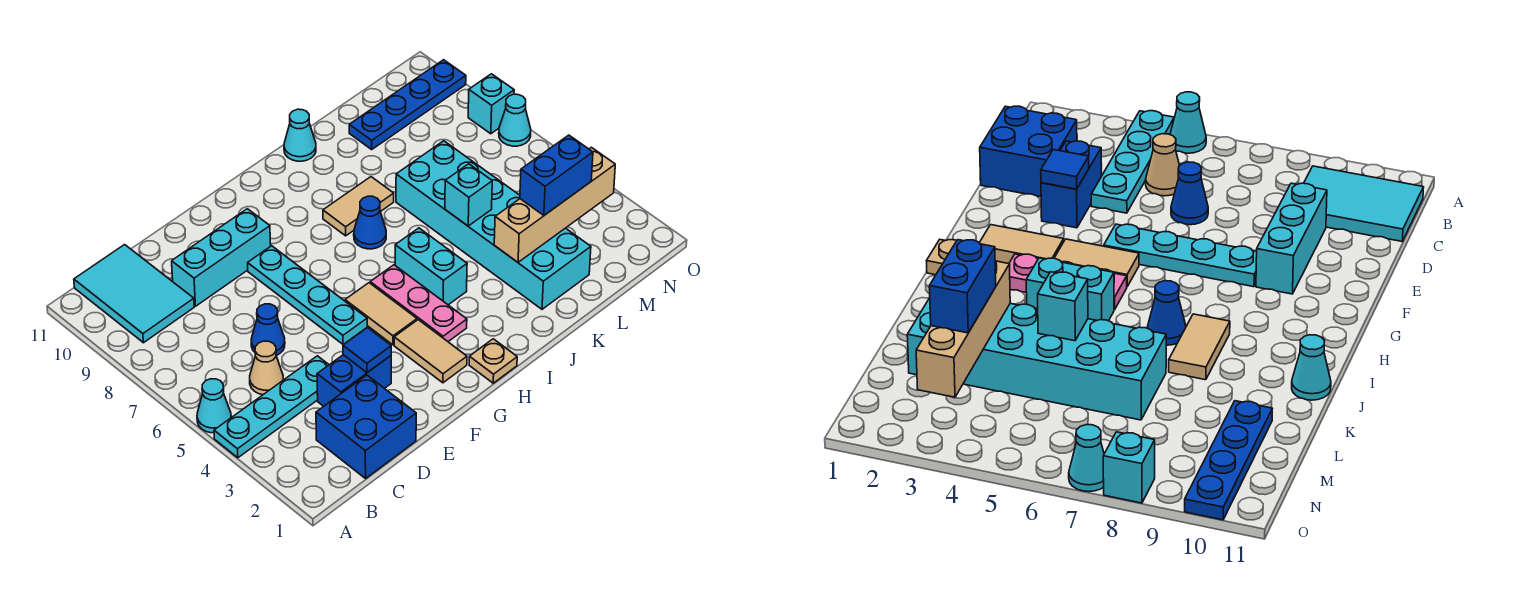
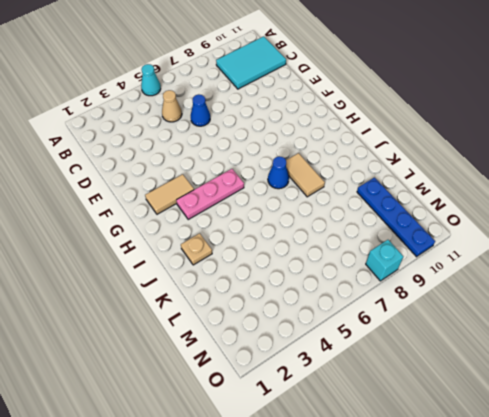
tan plate J2 level 1 -> tan plate H1 level 1
none -> cyan plate A4:D4 level 1
none -> blue brick C1:D2 level 1
none -> blue brick D3:E3 level 1

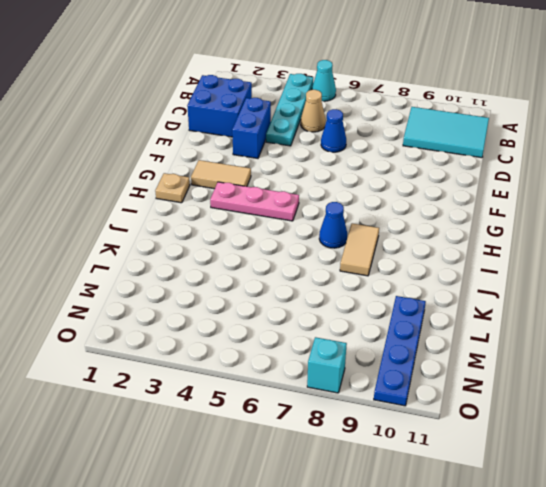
none -> cyan brick D9:F9 level 1
none -> cyan plate F5:F8 level 1
none -> tan tile G4:G5 level 1

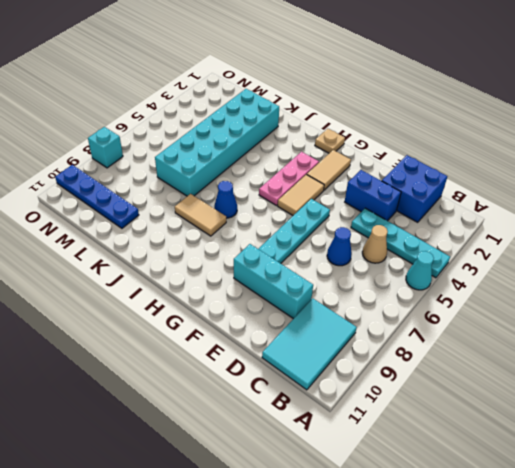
none -> cyan brick I4:I5 level 1
none -> cyan cone J11 level 1
none -> cyan cone O7 level 1

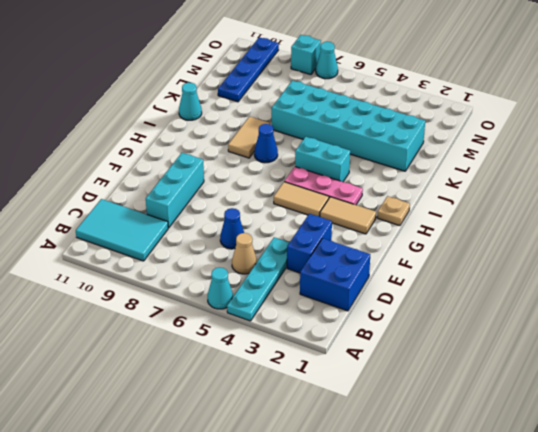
none -> cyan plate F5:F8 level 1
none -> blue tile E3 level 2
none -> tan brick K3:N3 level 2

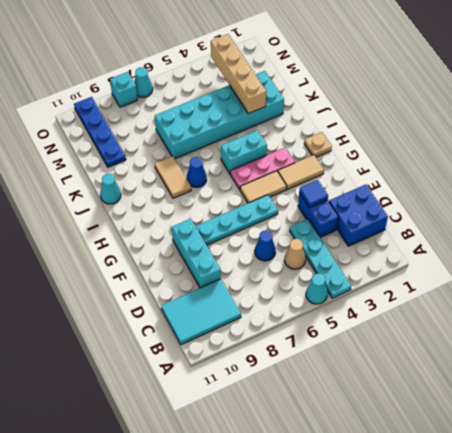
none -> cyan brick K5 level 2
none -> blue brick L3:M3 level 3

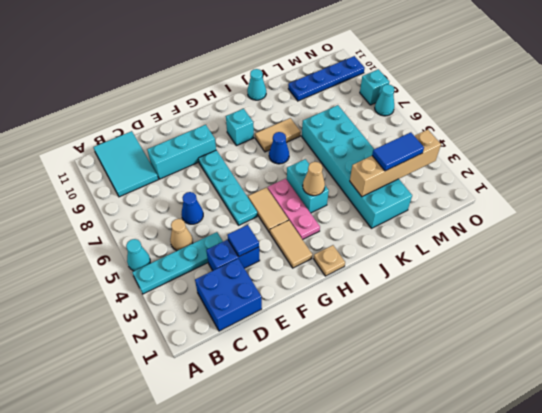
cyan brick H9 level 1 -> cyan brick K5 level 2
tan cone I4 level 2 -> none
blue tile L3:M3 level 3 -> blue brick L3:M3 level 3

